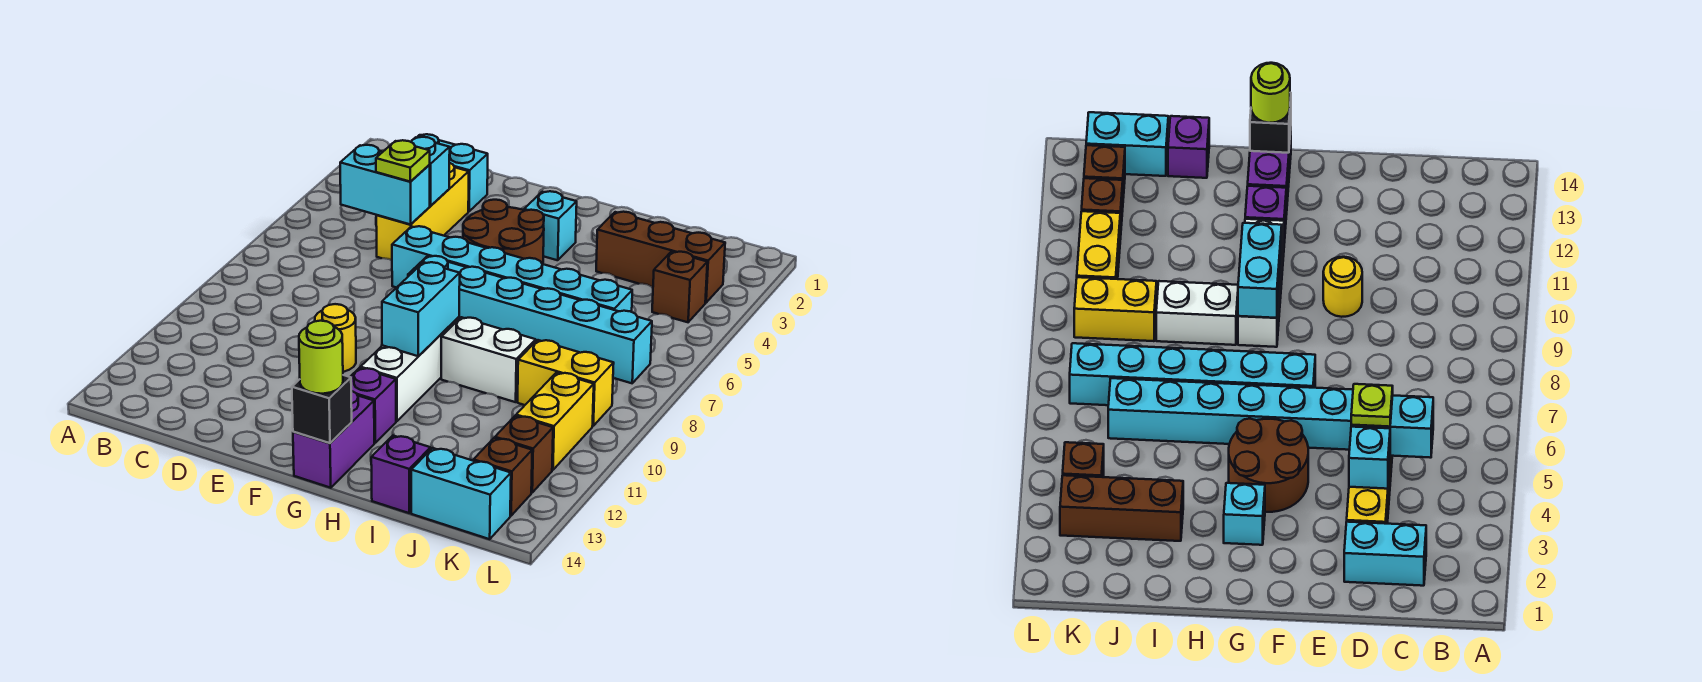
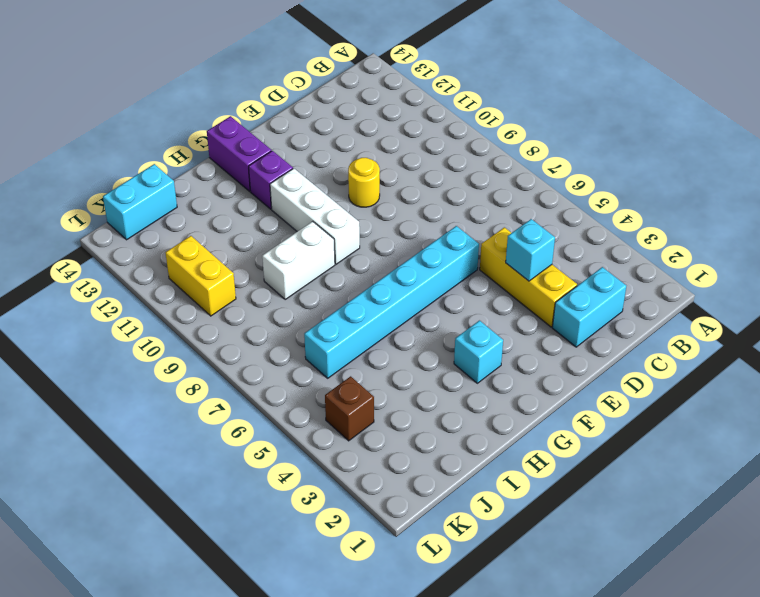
none -> brown round brick F4:G5 level 1
none -> cyan brick F7:K7 level 1
none -> brown brick I3:K3 level 1

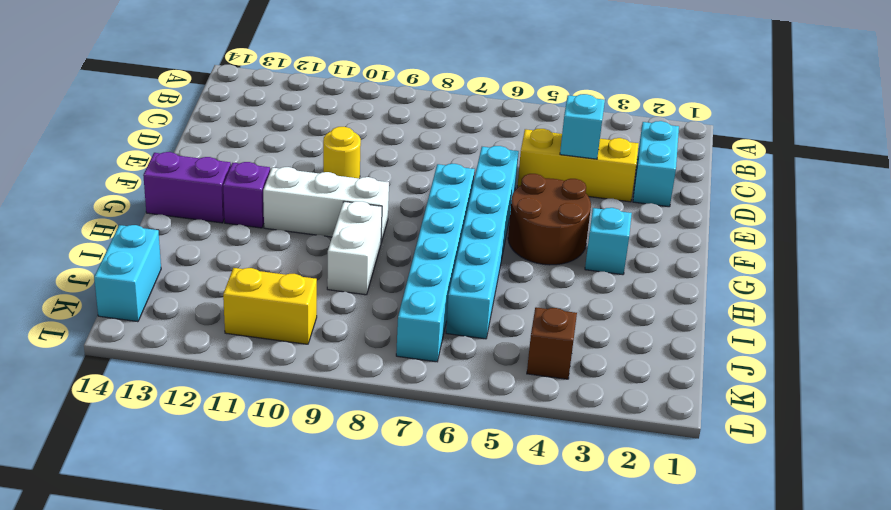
none -> brown brick I3:K3 level 1
none -> purple brick I14 level 1
none -> yellow brick J9:K9 level 1

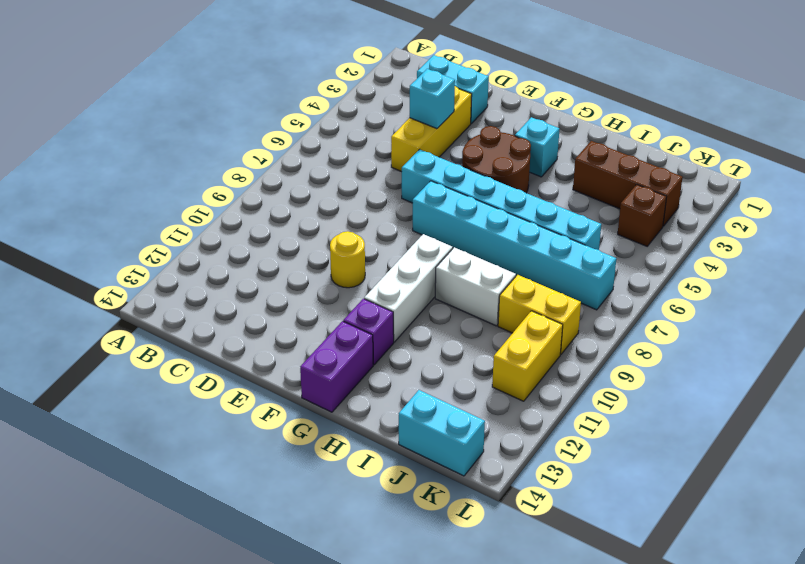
none -> purple brick I14 level 1
none -> brown brick K12 level 1
none -> brown brick K13 level 1

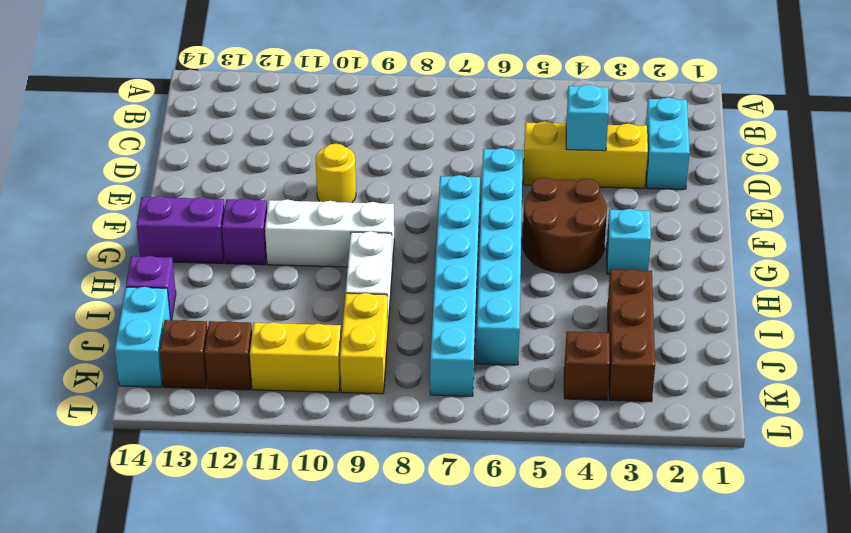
none -> cyan brick C5:D5 level 2
none -> cyan brick G9:G10 level 2
none -> black brick G14 level 2

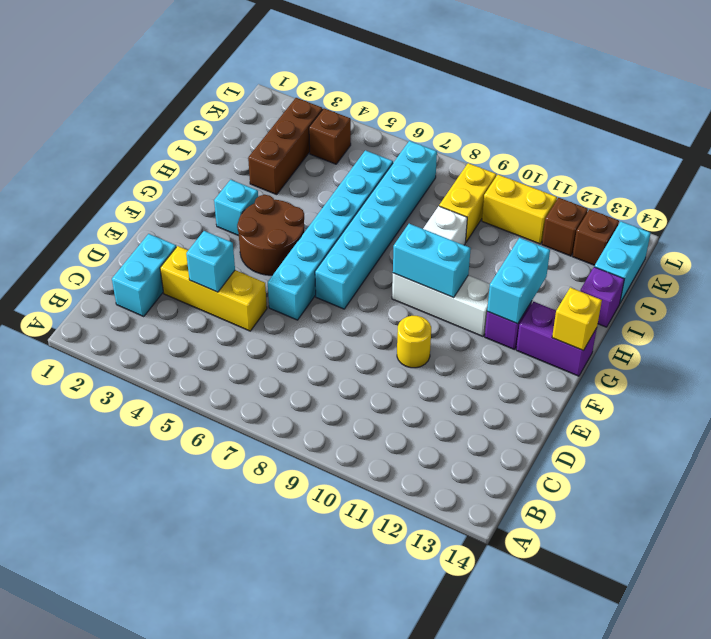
cyan brick G12:H12 level 2 -> cyan brick C5:D5 level 2
yellow brick G14 level 2 -> black brick G14 level 2
none -> lime plate D5 level 3
none -> lime round brick G14 level 3

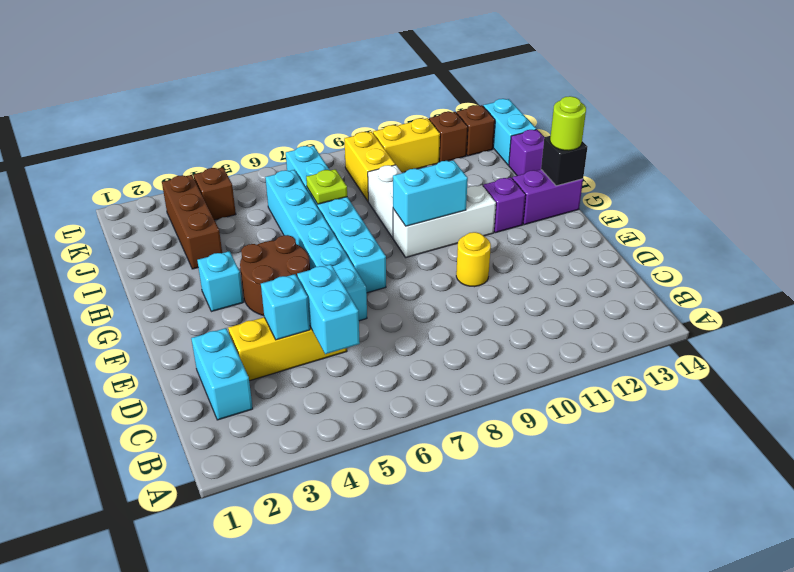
lime plate I7 level 2 -> lime plate D5 level 3

